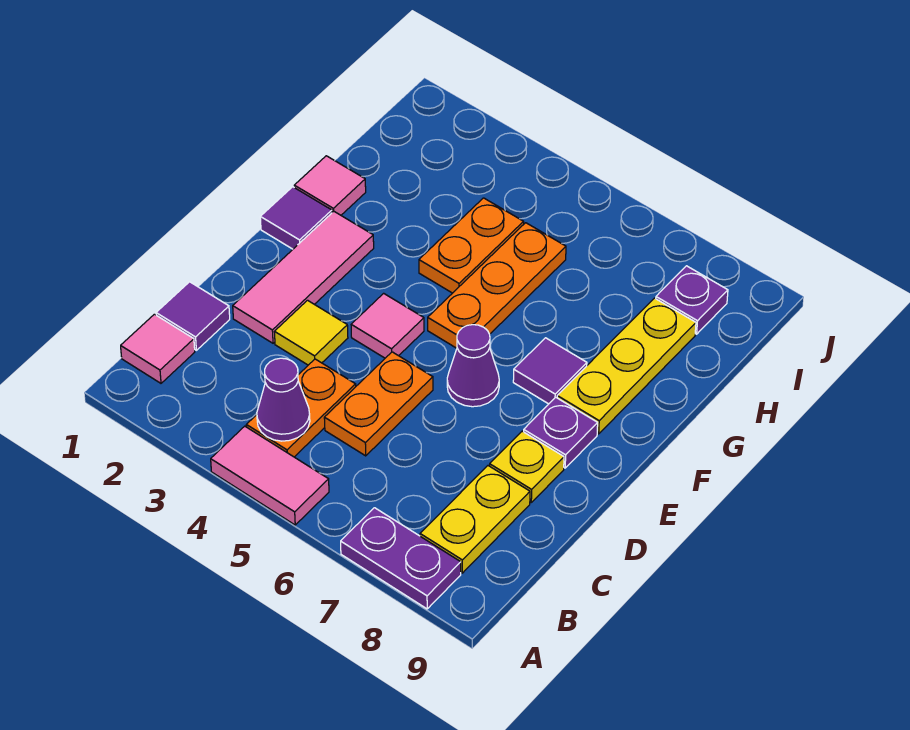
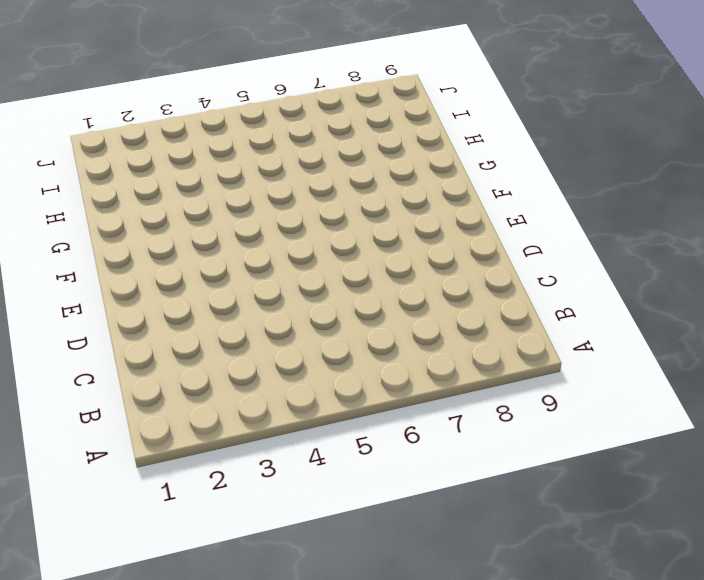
none -> pink tile A4:A5 level 1
none -> purple plate A7:A8 level 1
none -> pink tile B1 level 1

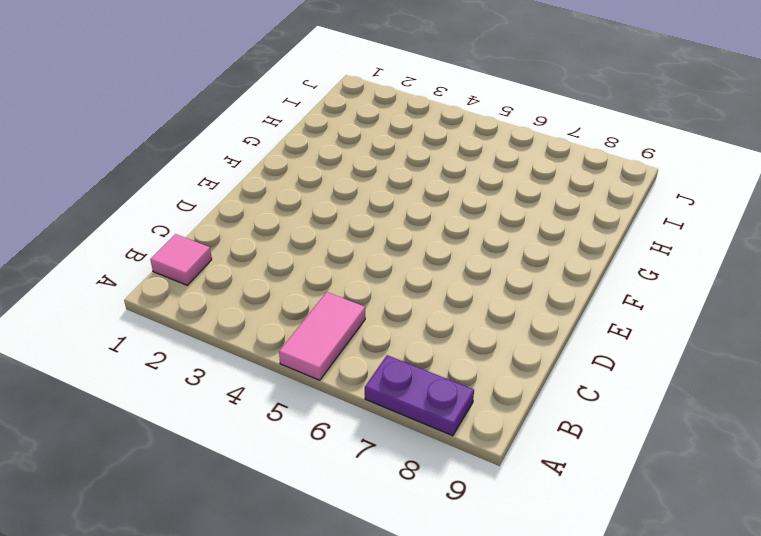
pink tile A5:B5 level 1 -> pink tile A4:A5 level 1
none -> orange plate B4:C4 level 1
none -> yellow plate B8:C8 level 1
none -> purple tile C1 level 1

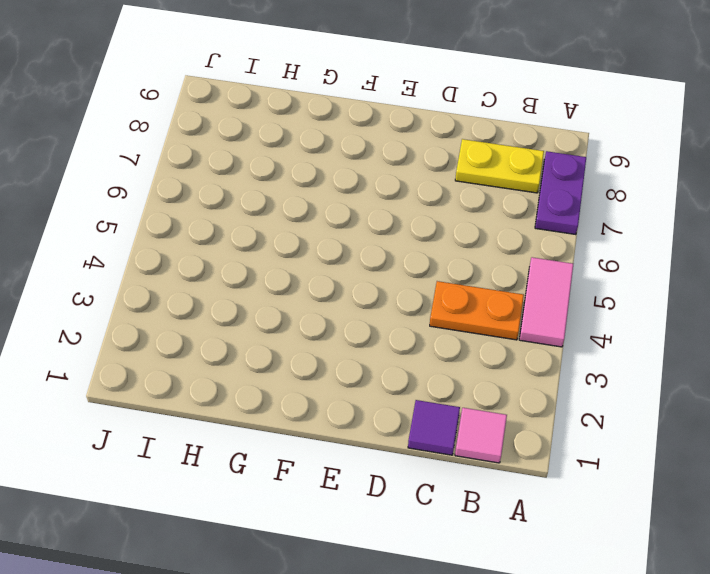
none -> orange plate C5:D5 level 1
none -> pink tile D2:F2 level 1
none -> yellow tile D3 level 1

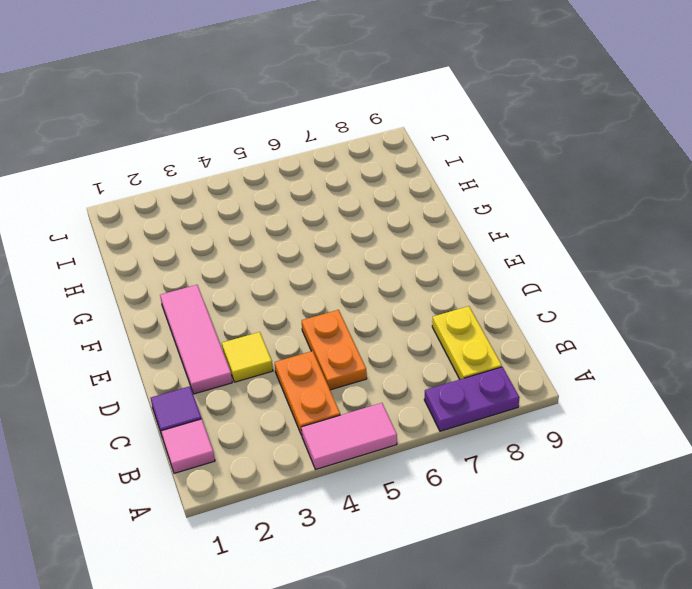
none -> yellow plate D8 level 1
none -> pink tile E4 level 1
none -> purple cone E6 level 1

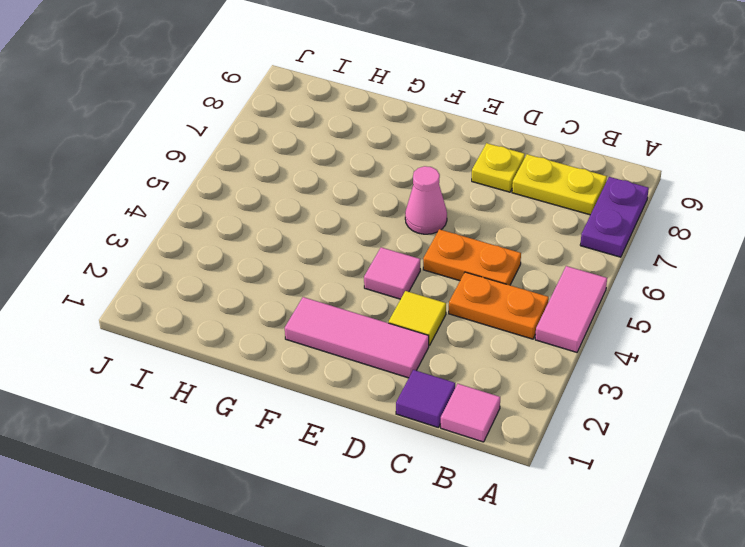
pink cone E6 level 1 -> purple cone E6 level 1
none -> purple plate E8 level 1
none -> purple tile F1 level 1
none -> orange plate F5:H5 level 1

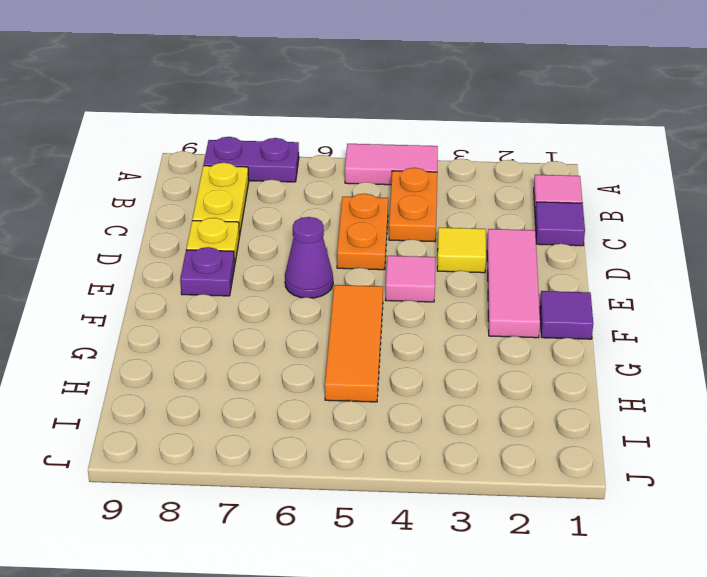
orange tile F5:H5 level 1 -> orange plate F5:H5 level 1
none -> purple tile F7 level 1
none -> yellow plate F8:H8 level 1
none -> pink tile G1 level 1

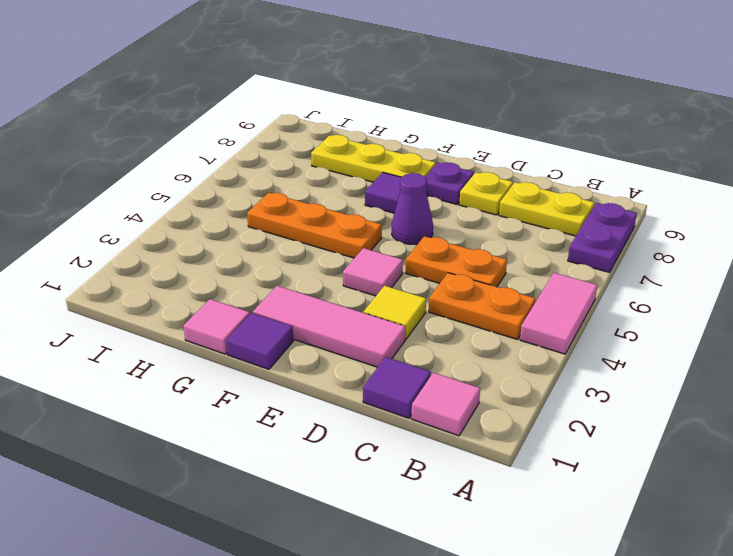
none -> orange plate G4:H4 level 1
none -> purple plate I8 level 1
none -> purple cone B4 level 2

